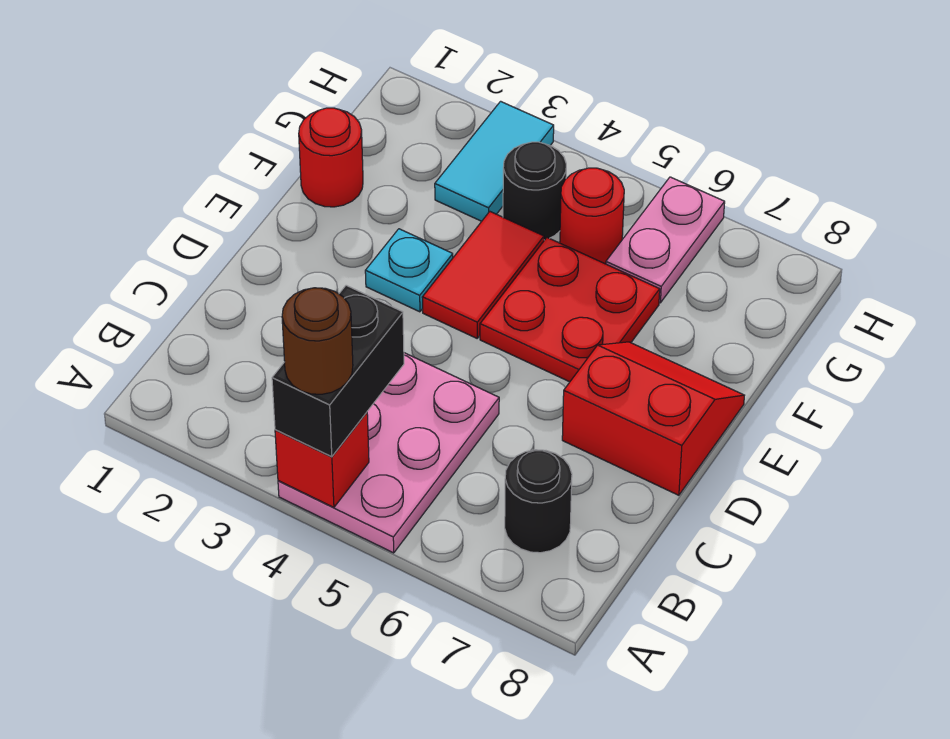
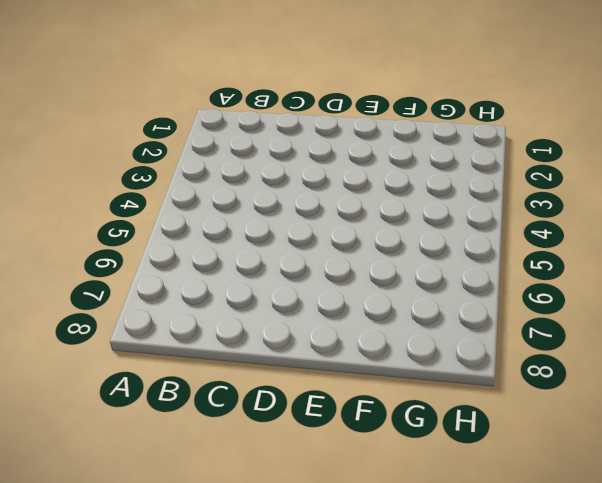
none -> pink plate A4:C5 level 1
none -> black round brick B7 level 1
none -> red slope D7:E8 level 1 top D

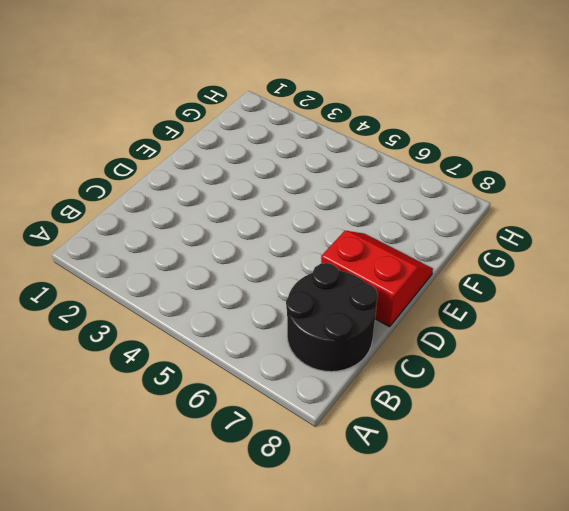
black round brick B7:C8 level 1 -> black round brick B7 level 1
none -> pink plate A4:C5 level 1
none -> cyan plate E3 level 1
none -> red tile E4:F4 level 1

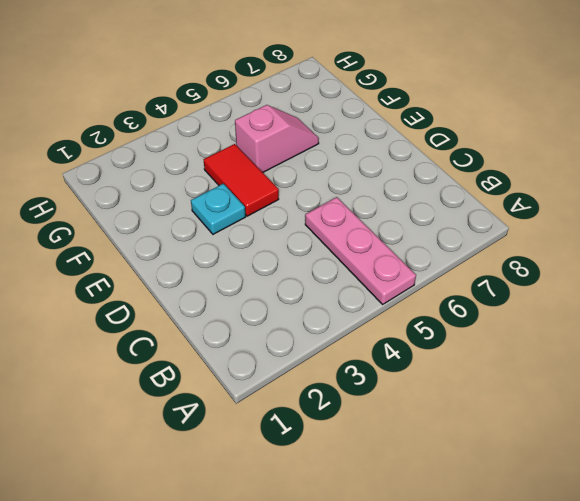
pink plate A5:C5 level 1 -> pink plate A4:C5 level 1
pink slope F5:F6 level 1 top 5 -> red plate E5:F6 level 1
none -> black round brick B7 level 1
none -> red slope D7:E8 level 1 top D
none -> red round brick F1 level 1

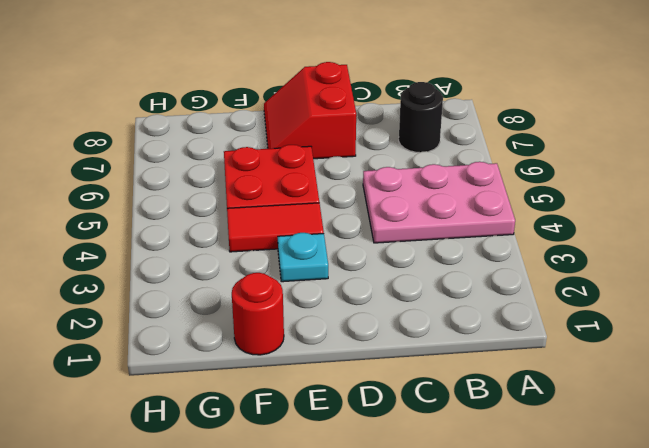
none -> cyan tile G3:H3 level 1
none -> black round brick G4 level 1
none -> red round brick G5 level 1

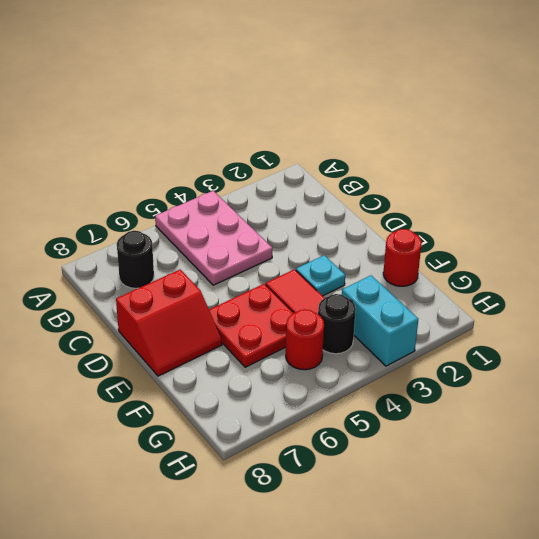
cyan brick G3:H3 level 1 -> cyan tile G3:H3 level 1
none -> pink plate G6:H6 level 1
none -> red brick A4 level 2
none -> black brick A4:B4 level 3

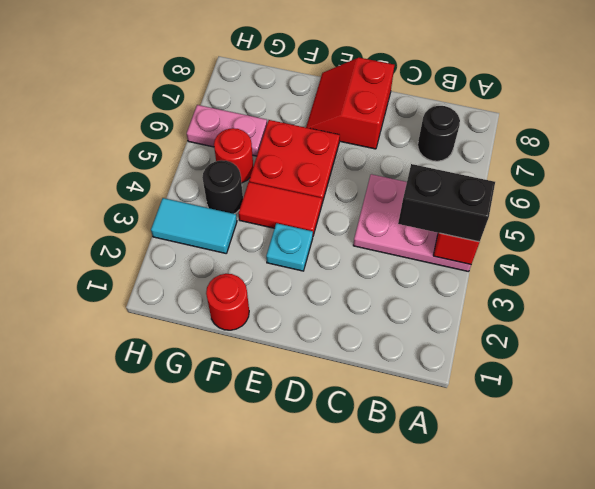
none -> brown round brick A4 level 4

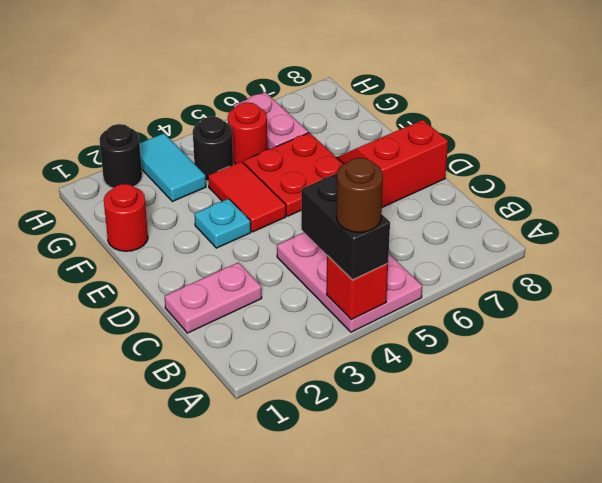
pink plate C1:C2 level 1 -> none
black round brick H2 level 1 -> black round brick B7 level 1

